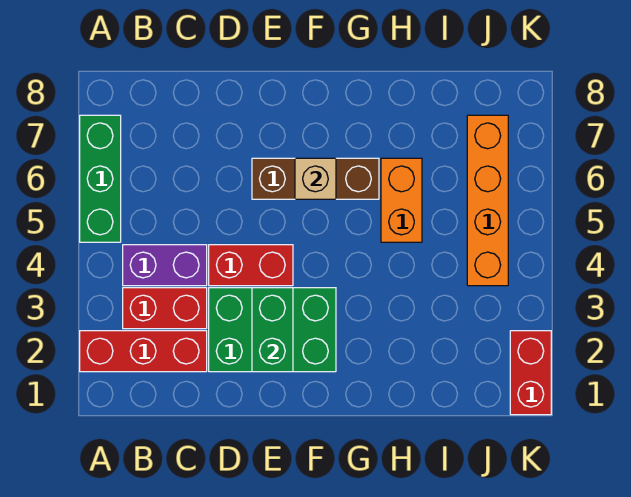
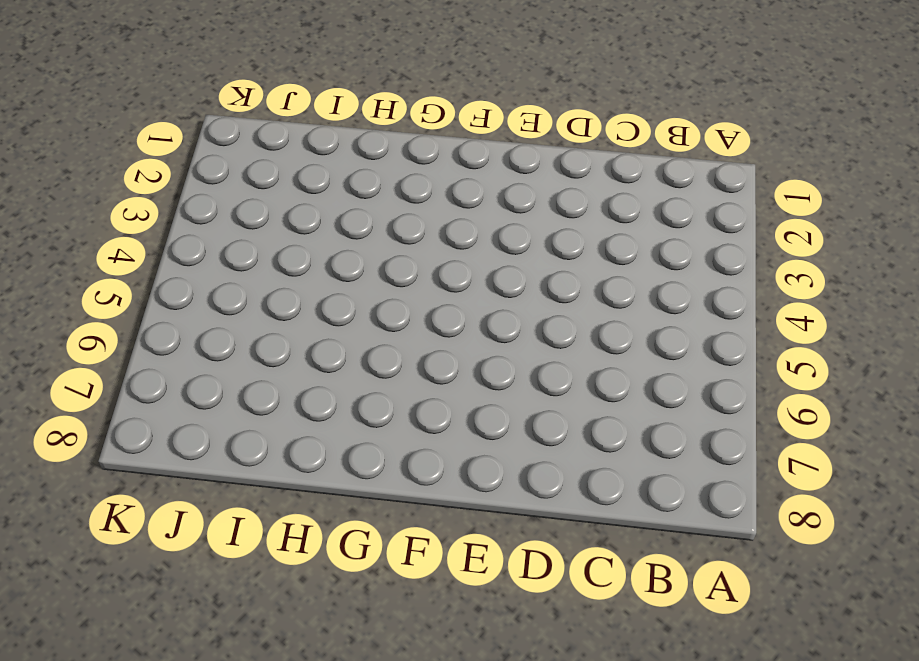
none -> red brick A2:C2 level 1
none -> green brick A5:A7 level 1
none -> red brick B3:C3 level 1

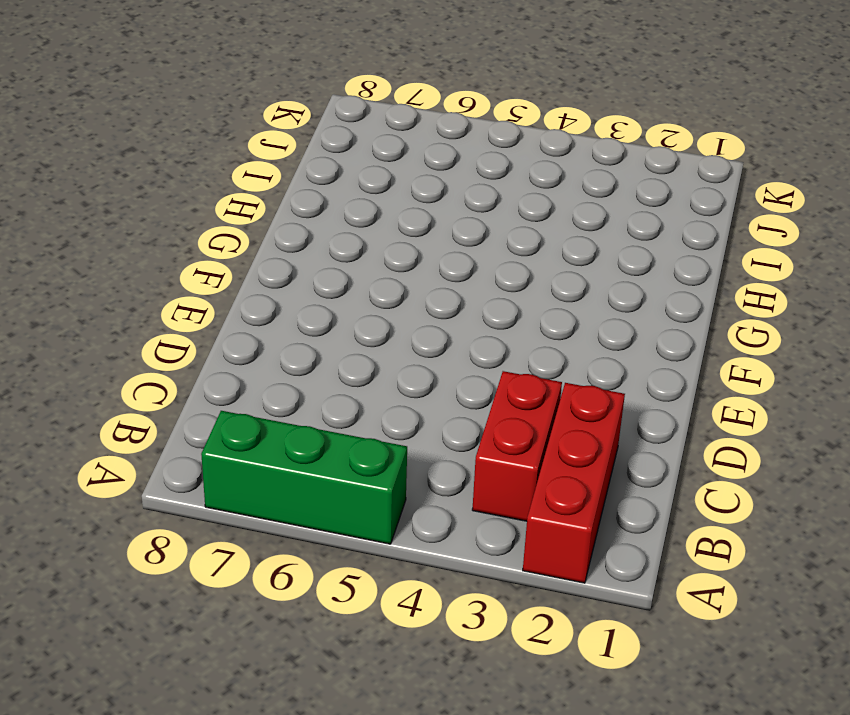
none -> purple brick B4:C4 level 1
none -> green brick D2:F3 level 1
none -> red brick D4:E4 level 1

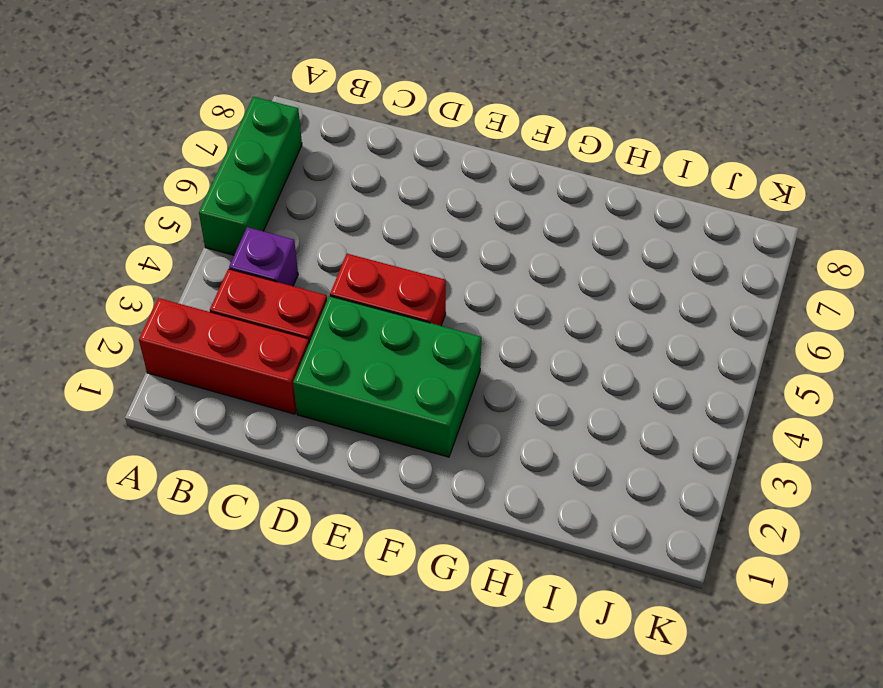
purple brick B4 level 1 -> purple brick B4:C4 level 1
none -> brown brick E6:G6 level 1
none -> orange brick H5:H6 level 1
none -> orange brick J4:J7 level 1

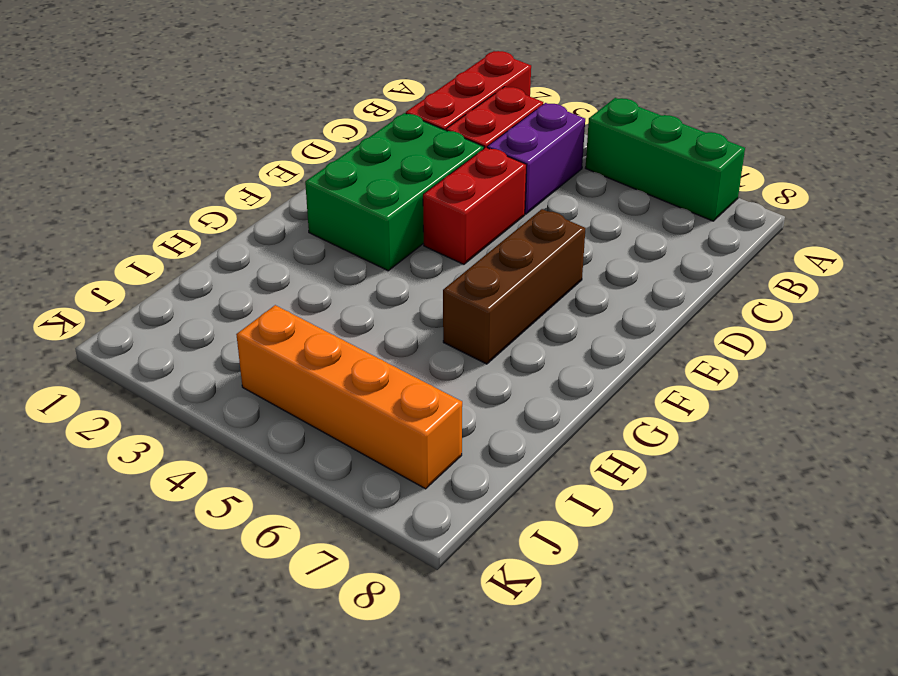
none -> orange brick H5:H6 level 1
none -> red brick K1:K2 level 1
none -> green brick E2:E3 level 2

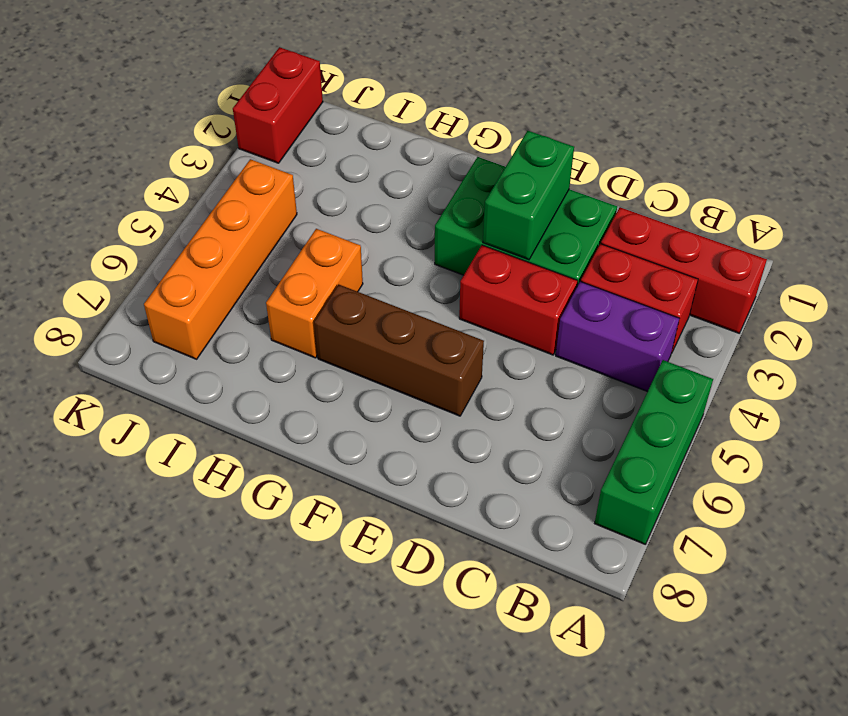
none -> tan brick F6 level 2

